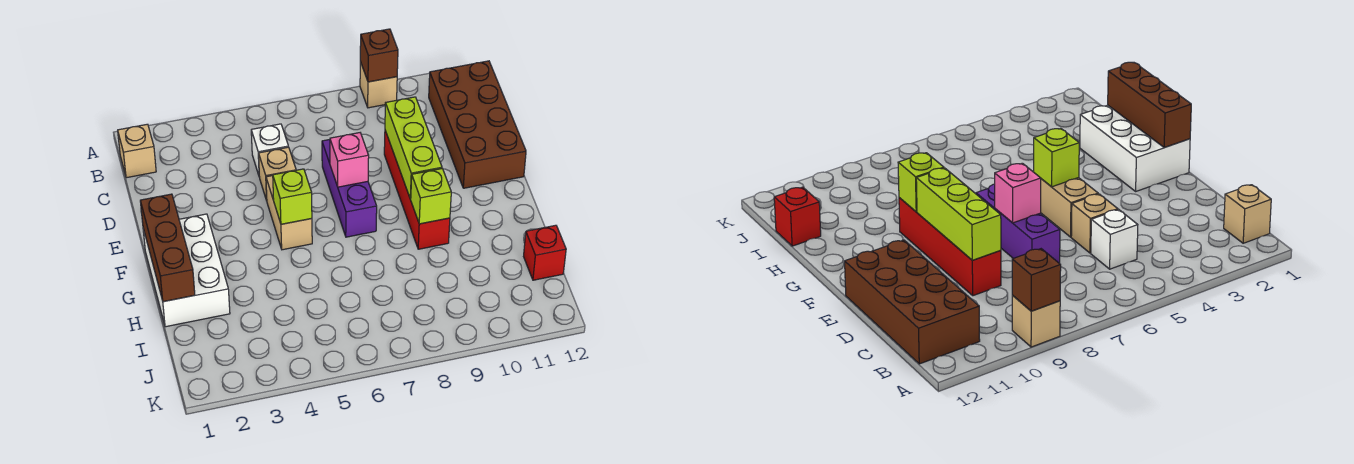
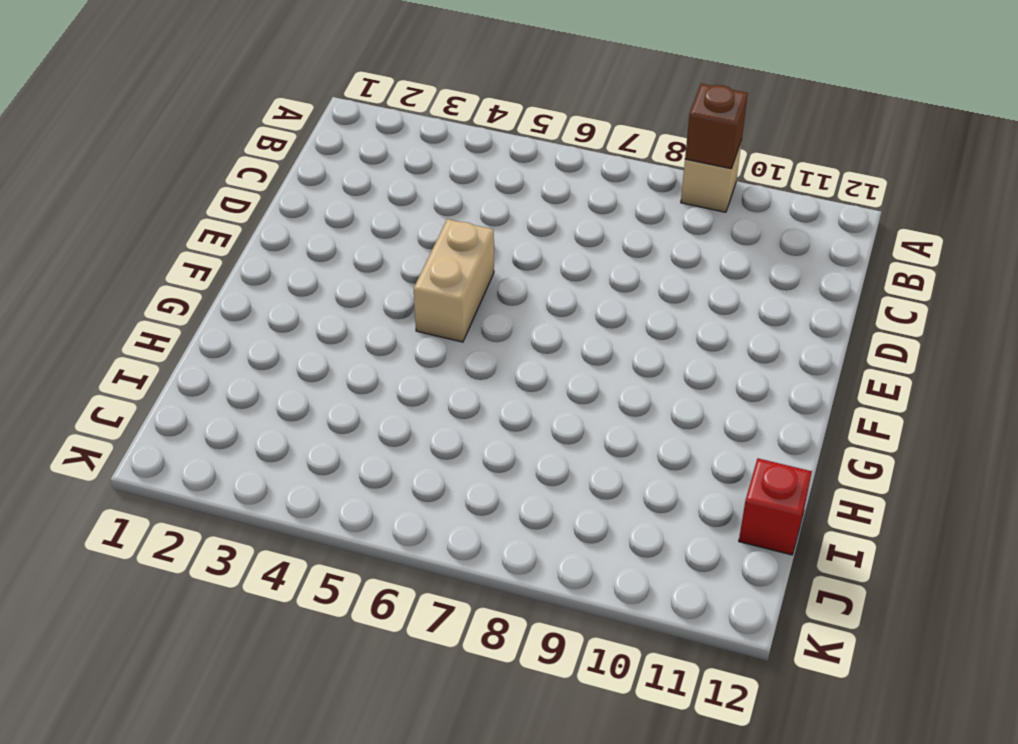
none -> tan brick B1 level 1
none -> brown brick B11:E12 level 1
none -> white brick C5 level 1

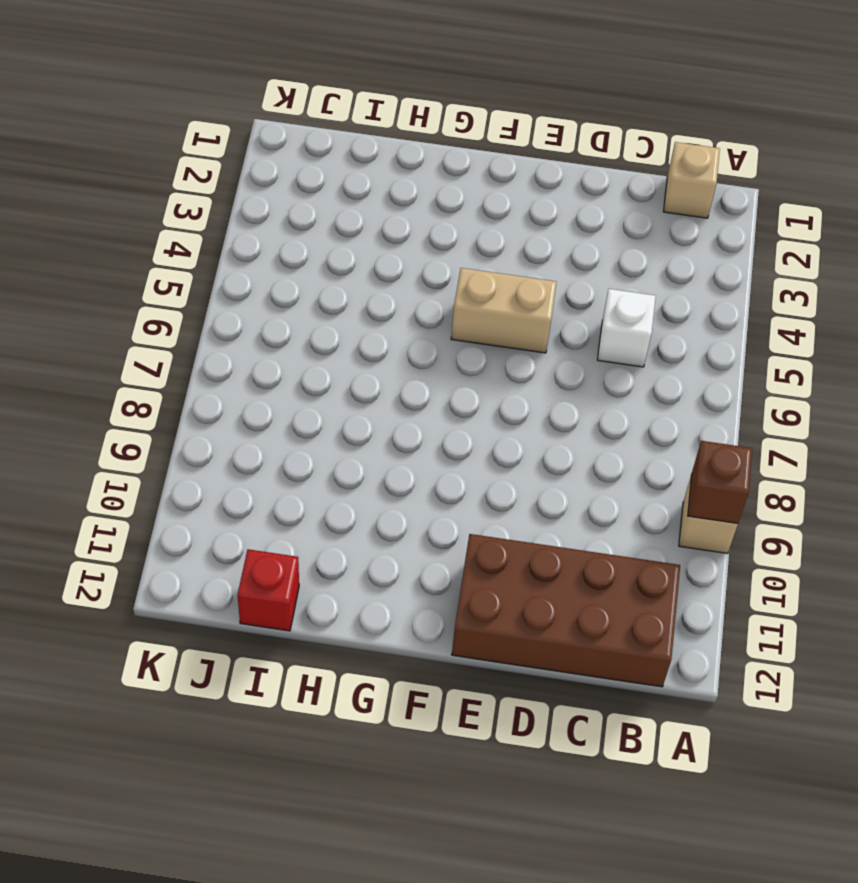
none -> tan brick D5 level 1
none -> purple brick D7:F7 level 1
none -> red brick D9:G9 level 1

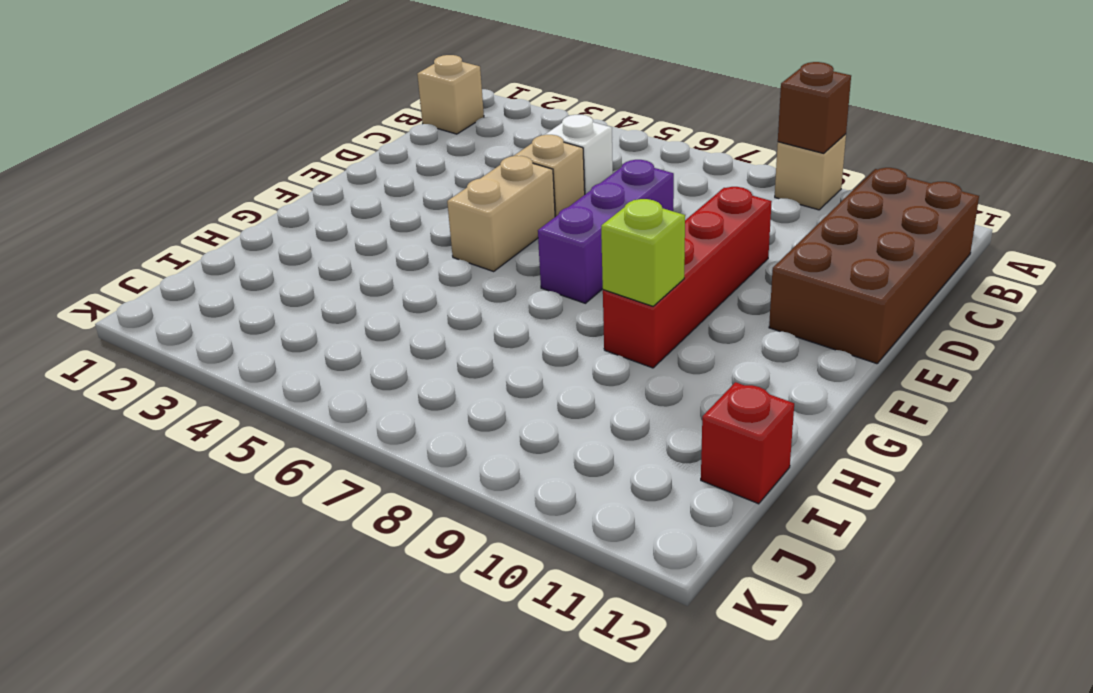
none -> white brick F1:H2 level 1
none -> lime brick D9:F9 level 2
none -> pink brick E7 level 2

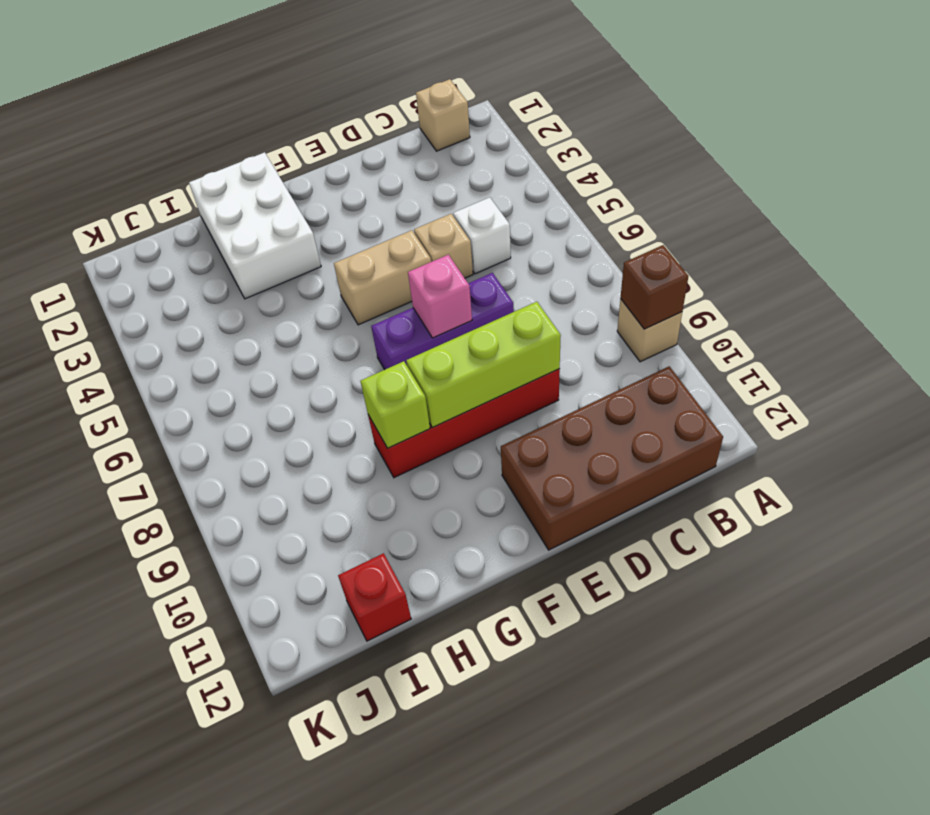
white brick G1:H3 level 1 -> white brick F1:H2 level 1
none -> brown brick F1:H1 level 2
none -> lime brick F5 level 2

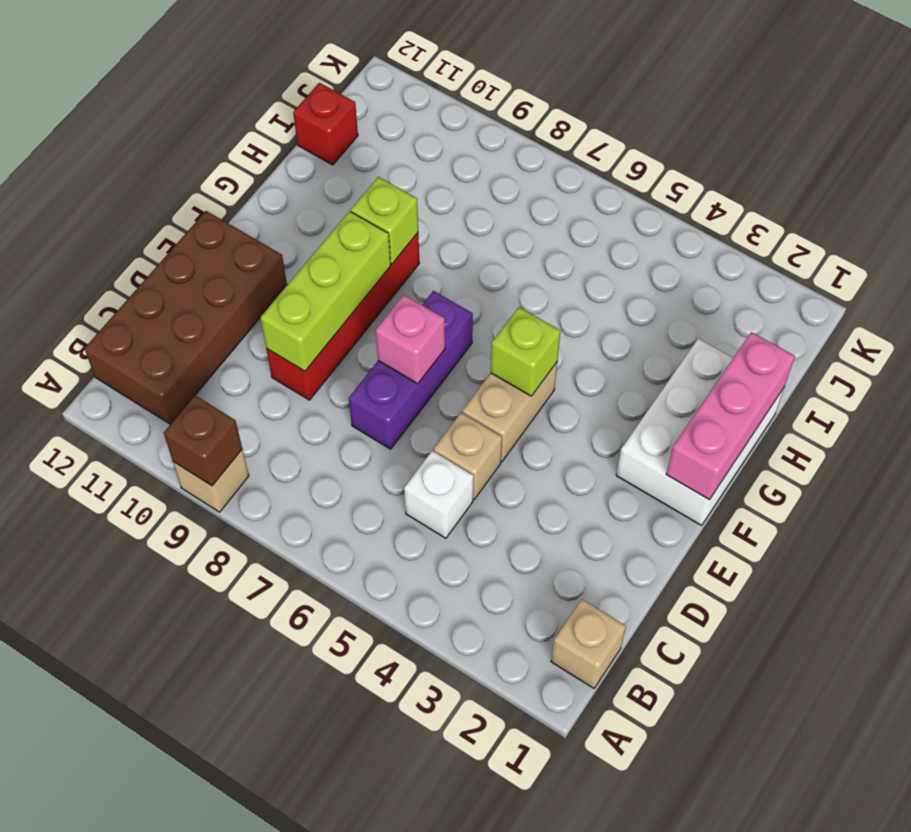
pink brick F1:H1 level 2 -> brown brick F1:H1 level 2

